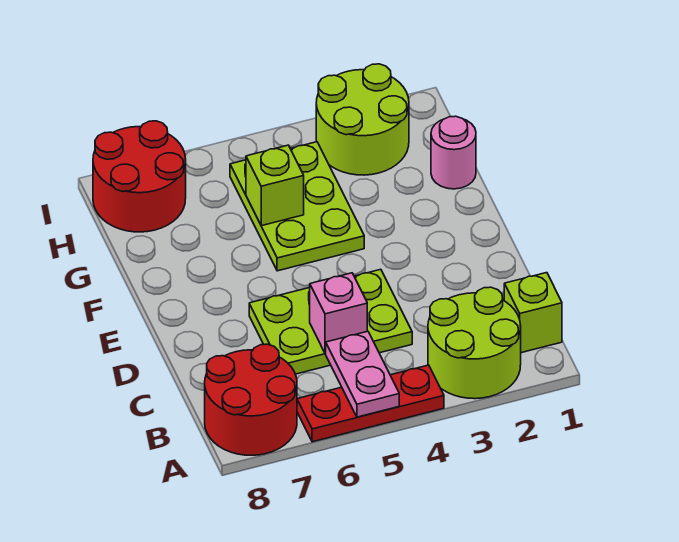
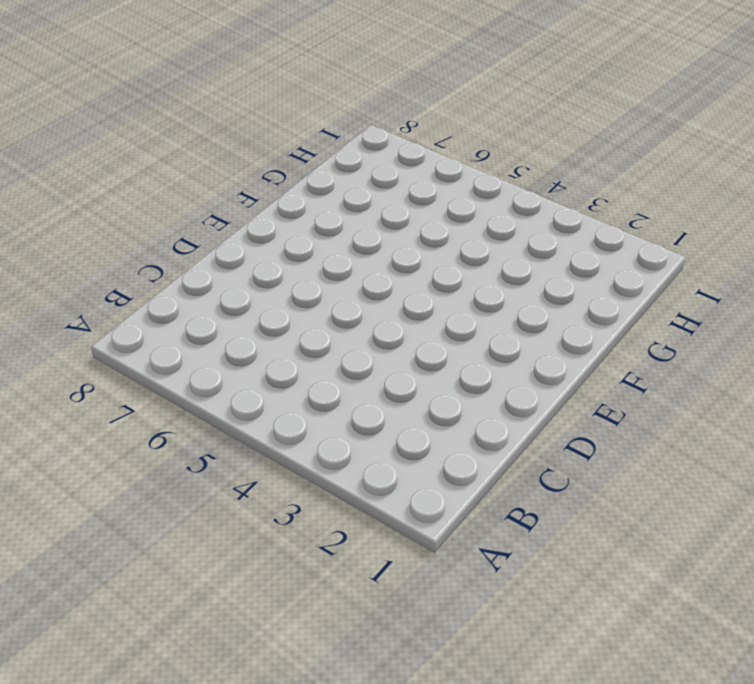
none -> lime round brick A2:B3 level 1
none -> red plate A4:A6 level 1
none -> red round brick A7:B8 level 1

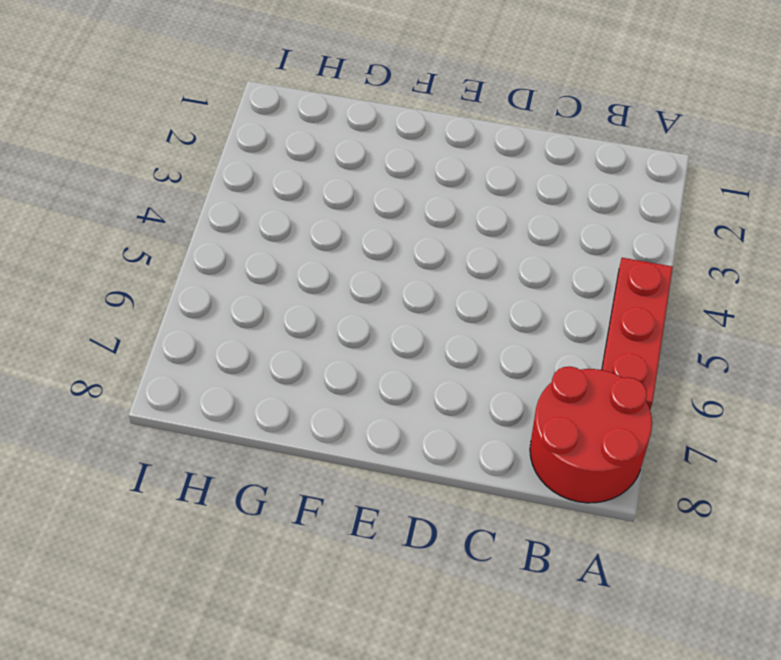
none -> lime round brick A2:B3 level 1
none -> lime brick B1 level 1
none -> lime plate C4:D6 level 1

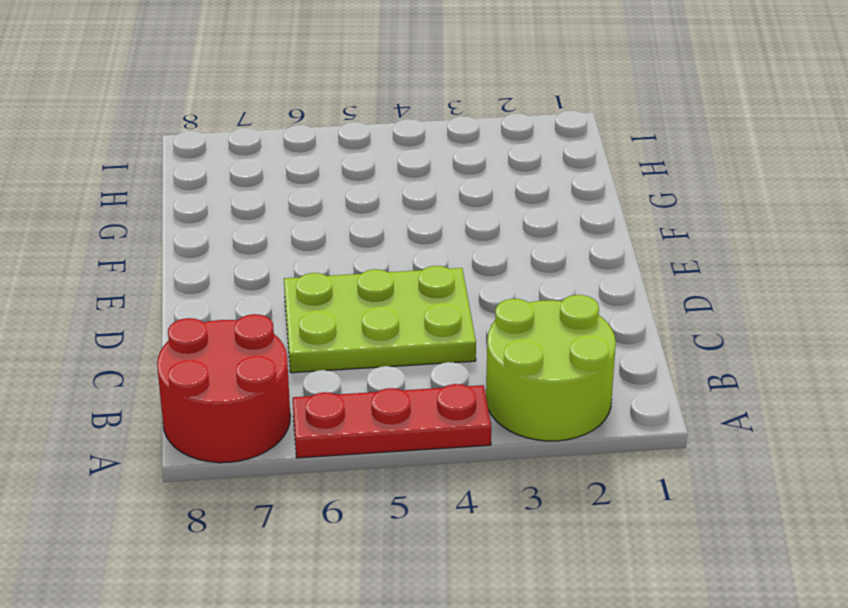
none -> lime brick B1 level 1
none -> lime plate F4:H5 level 1
none -> pink round brick G1 level 1

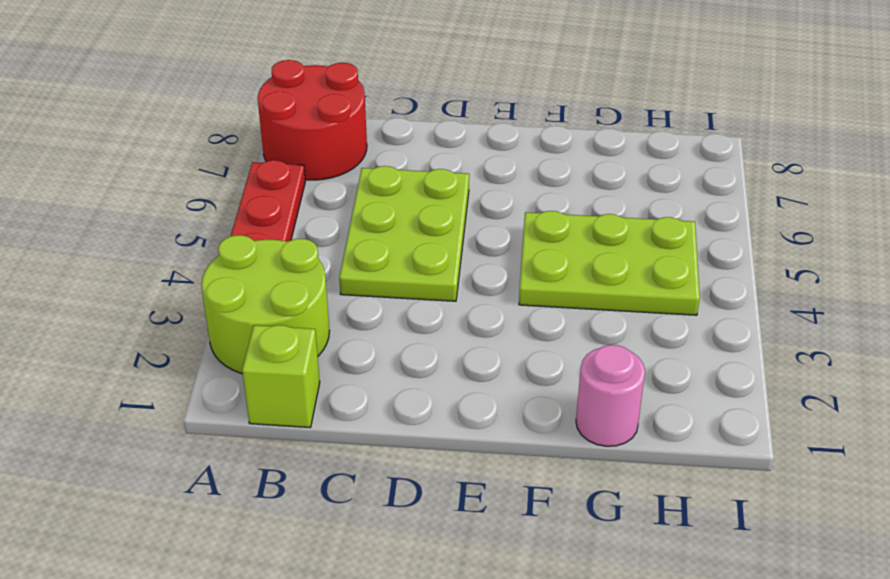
none -> lime round brick H2:I3 level 1
none -> red round brick H7:I8 level 1
none -> pink plate A5:B5 level 2

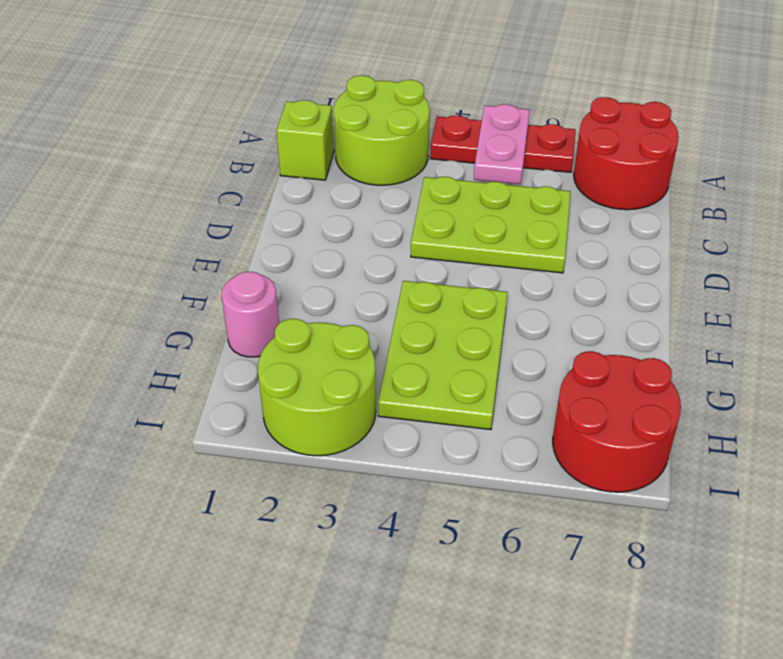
none -> pink brick C5 level 2
none -> lime brick G5 level 2

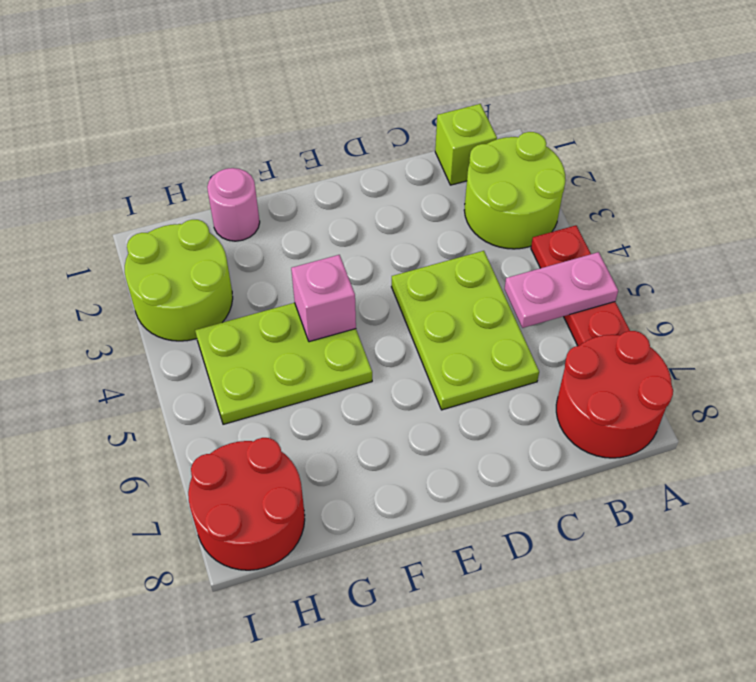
pink brick F4 level 2 -> pink brick C5 level 2
none -> lime brick G5 level 2

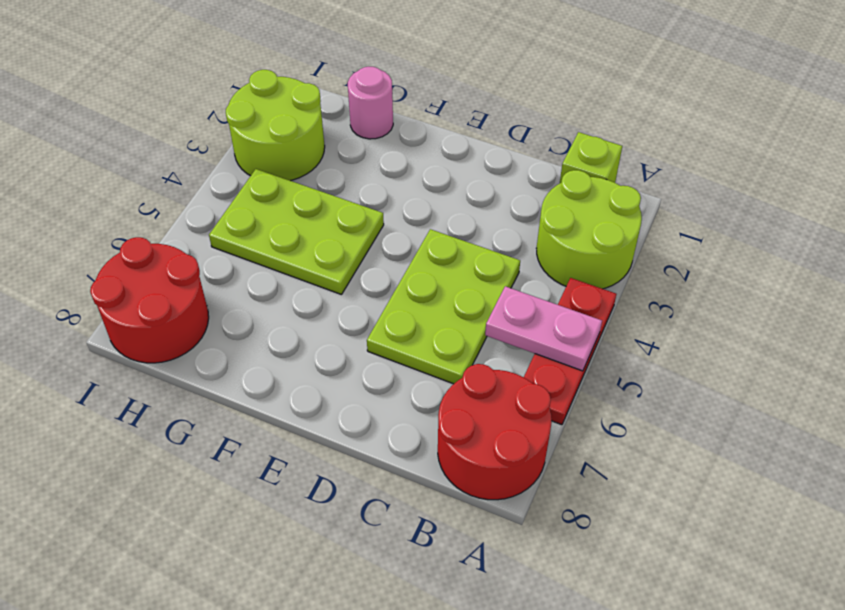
none -> pink brick C5 level 2
none -> lime brick G5 level 2

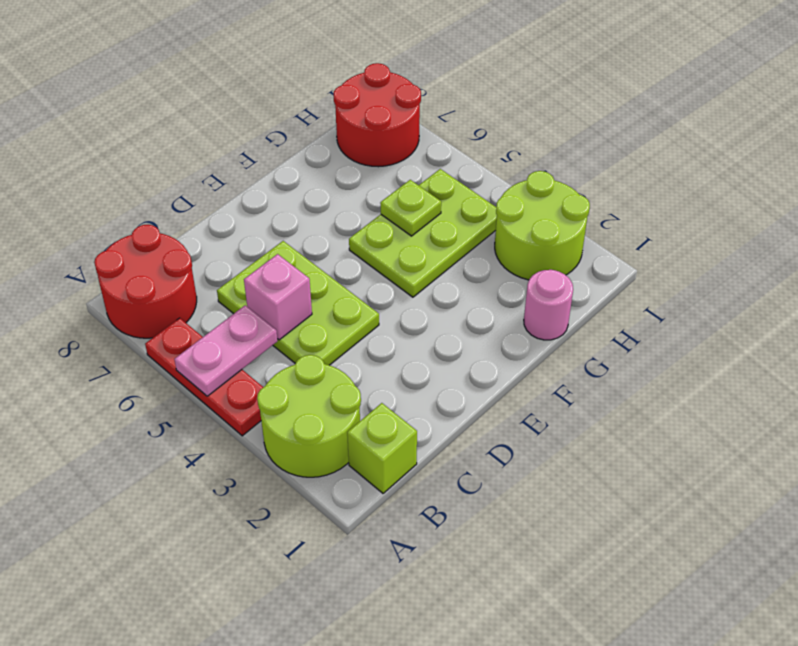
lime plate G5 level 2 -> lime brick G5 level 2

